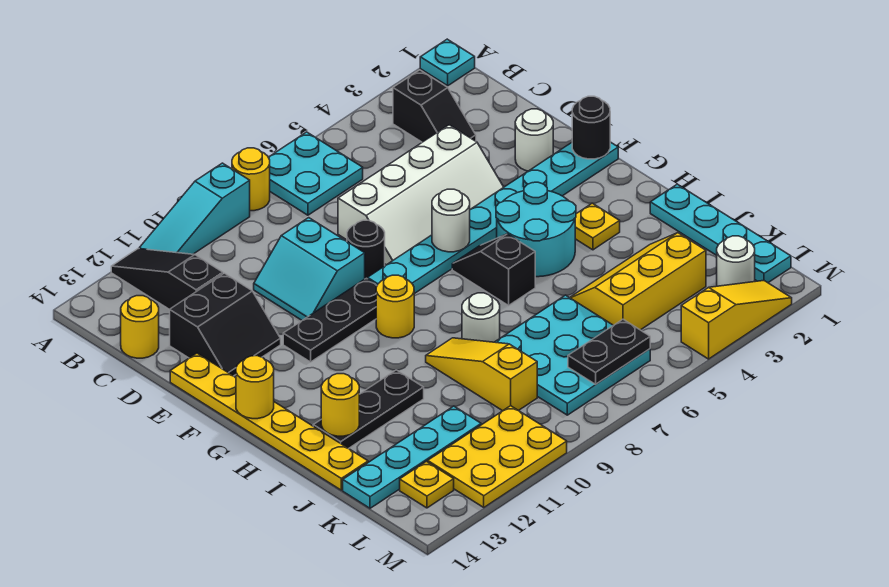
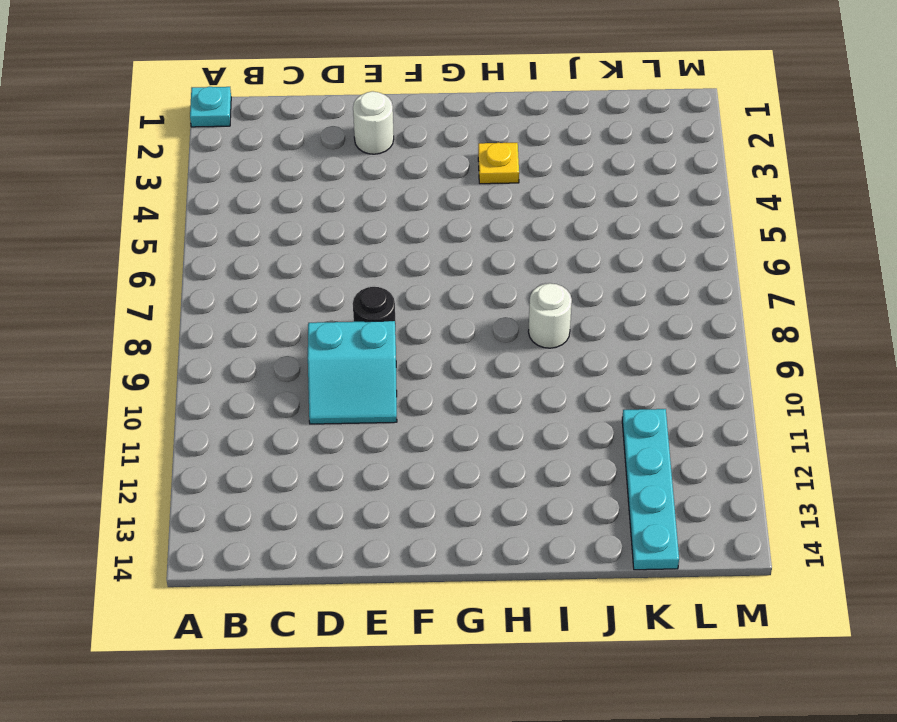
none -> cyan plate A6:B7 level 1
none -> yellow round brick A8 level 1
none -> cyan slope A9:A11 level 1 top 9
none -> black slope A12:C12 level 1 top C

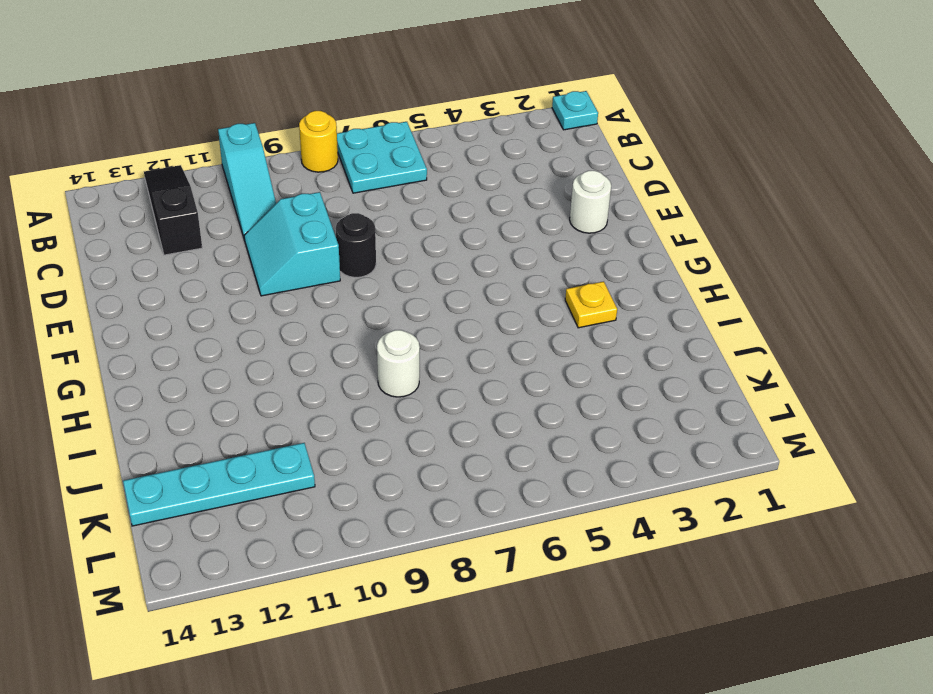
cyan slope A10:C10 level 1 top A -> cyan slope A9:A11 level 1 top 9
none -> black slope B3:C3 level 1 top B
none -> yellow round brick C14 level 1
none -> white slope D4:E7 level 1 top D
none -> black slope D12:E13 level 1 top D

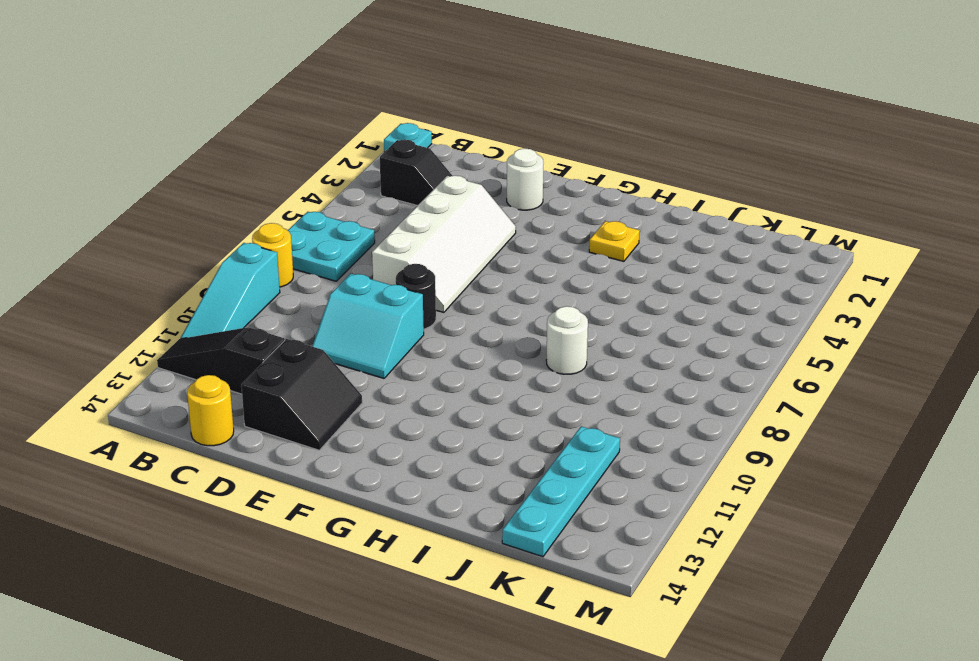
none -> yellow plate E14:J14 level 1
none -> cyan plate F1:F8 level 1
none -> black plate F9:F11 level 1
none -> cyan round brick G4:H5 level 1

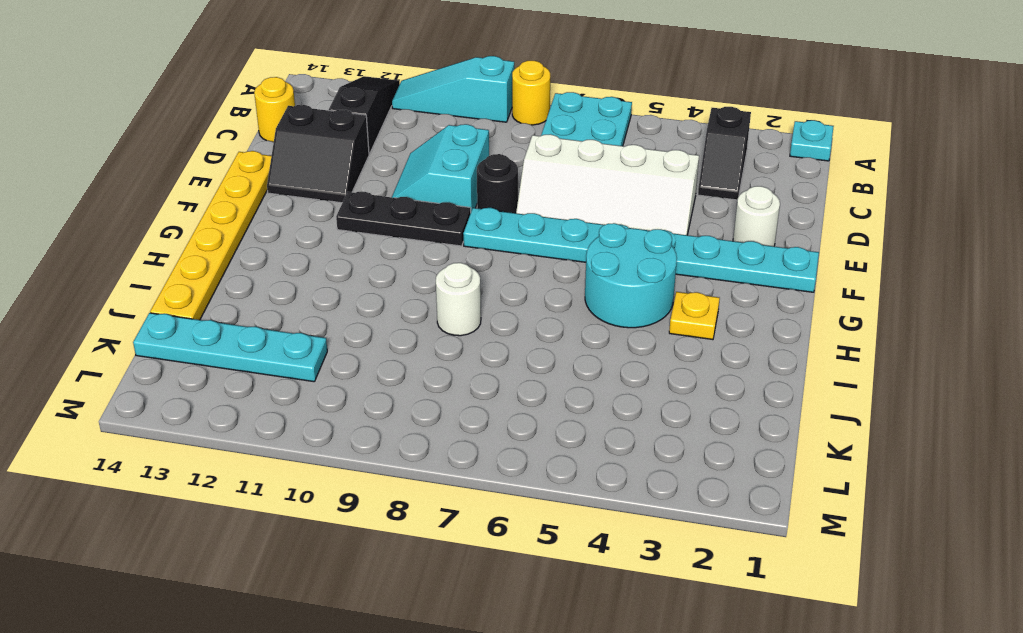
none -> black slope G6:H6 level 1 top H
none -> yellow round brick G9 level 1
none -> cyan plate I1:L1 level 1
none -> yellow slope I9:K9 level 1 top K

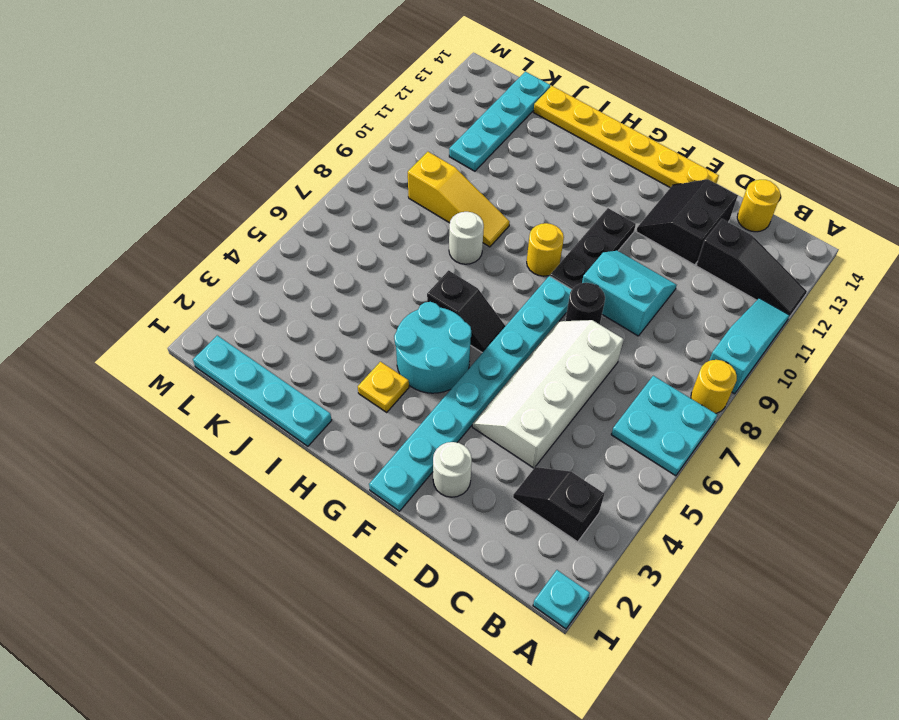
none -> black plate I11:I13 level 1
none -> yellow slope J3:K5 level 1 top K
none -> cyan plate J6:L8 level 1
none -> white round brick L2 level 1

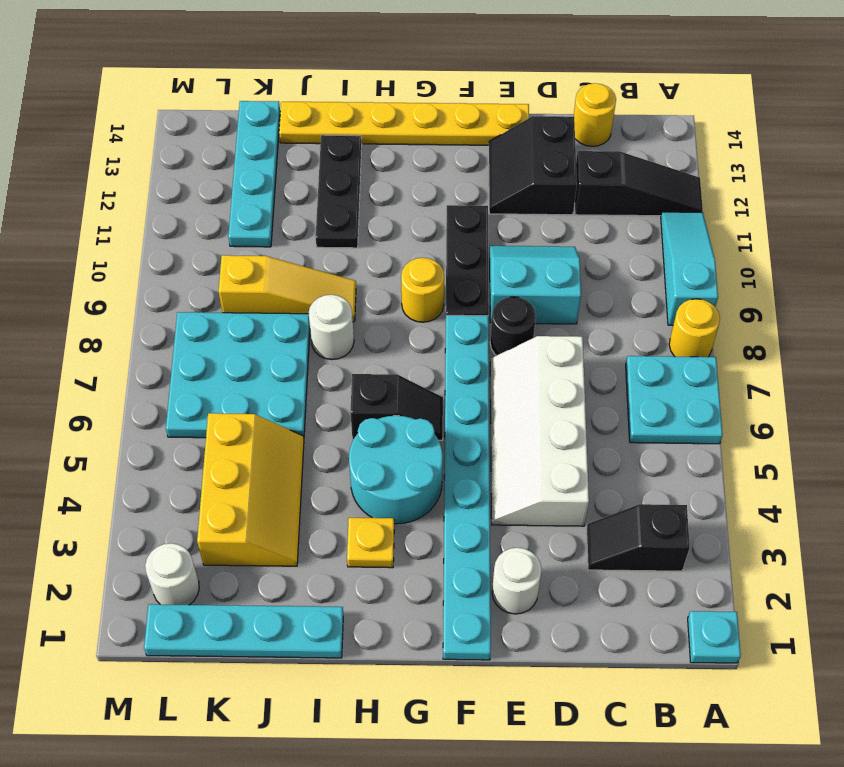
none -> yellow plate L10:M12 level 1
none -> yellow plate L13 level 1
none -> yellow slope M2:M4 level 1 top 4
none -> black round brick F1 level 2

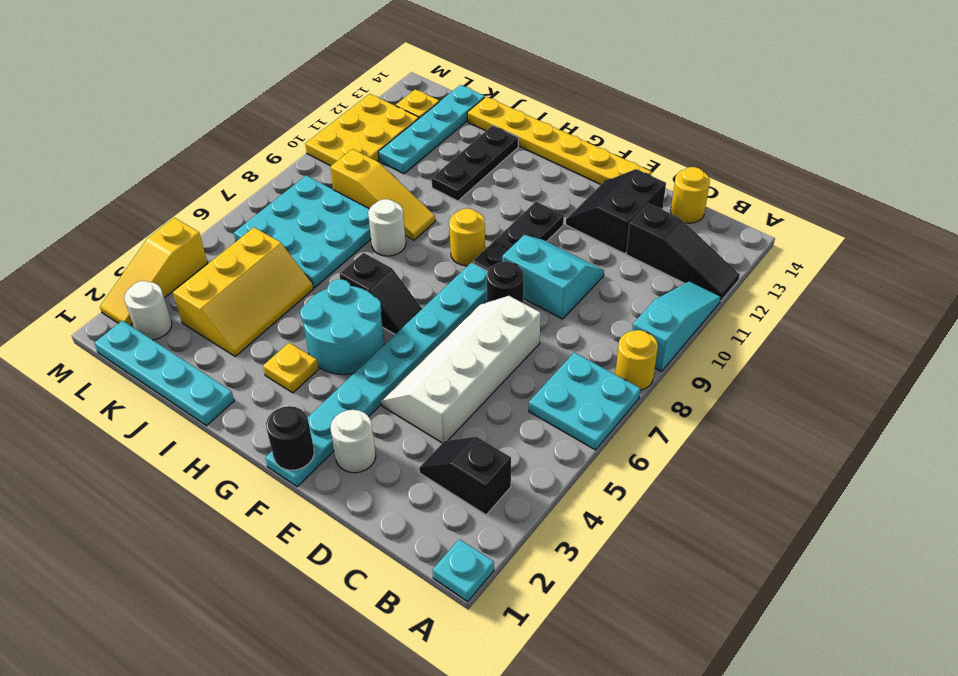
none -> white round brick F6 level 2
none -> yellow round brick G14 level 2
none -> yellow round brick I13 level 2
none -> black plate L6:L7 level 2

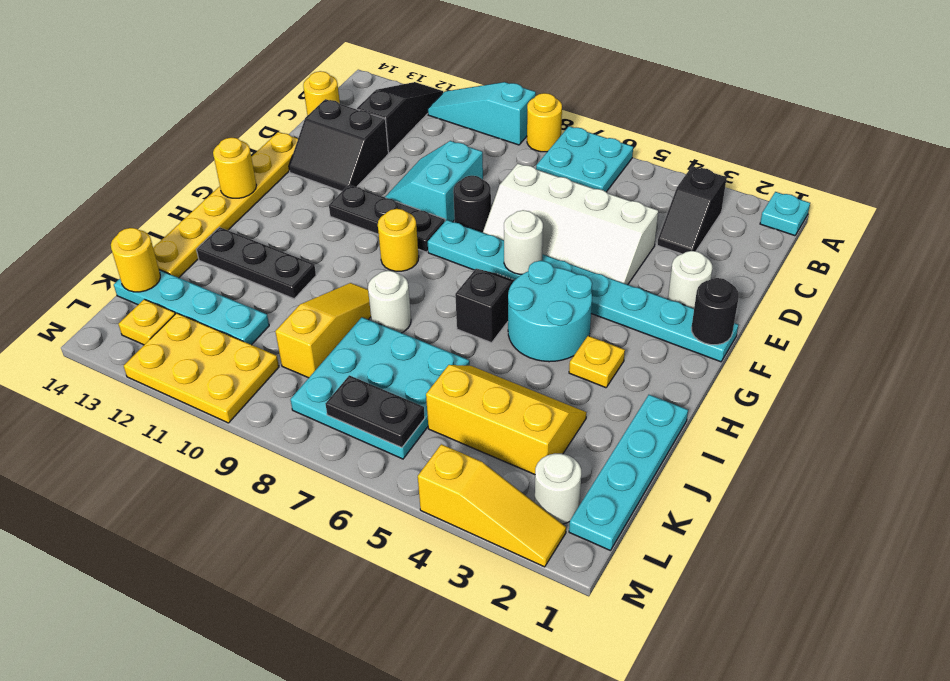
yellow round brick K14 level 2 -> yellow round brick I13 level 2

